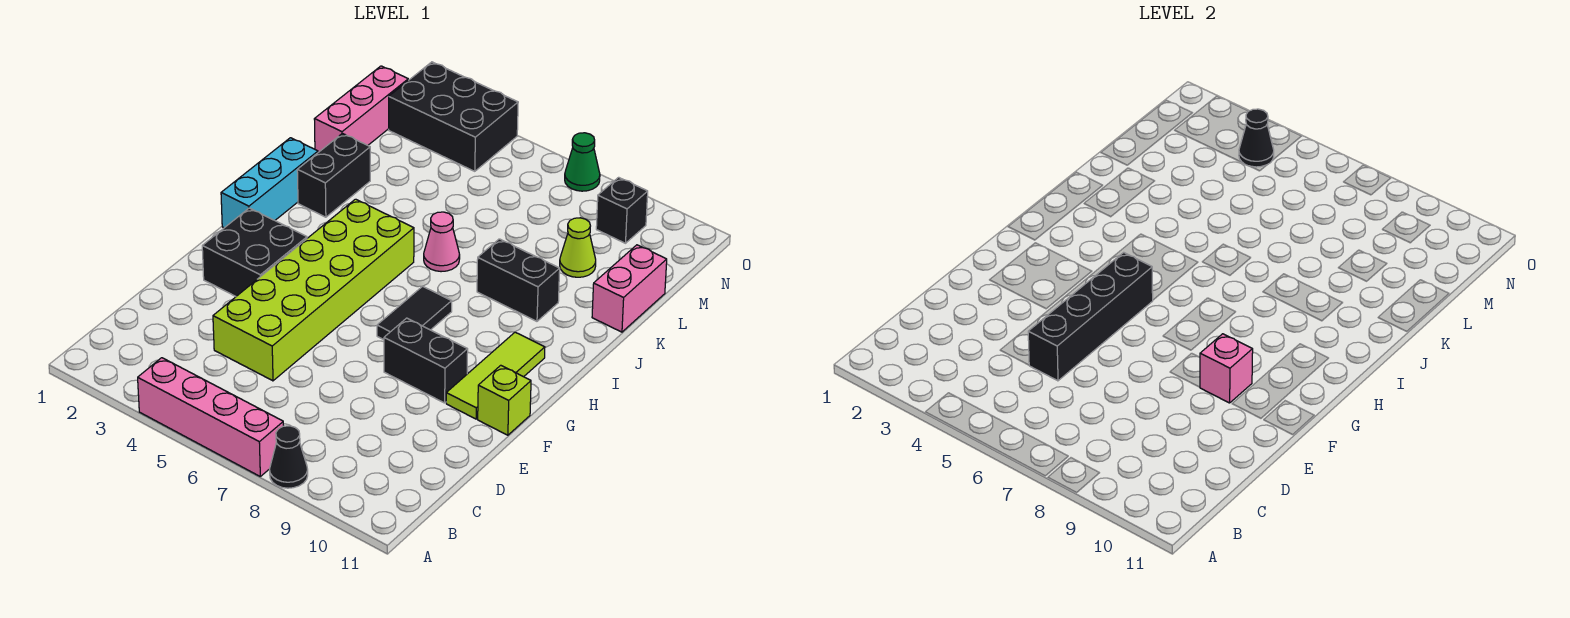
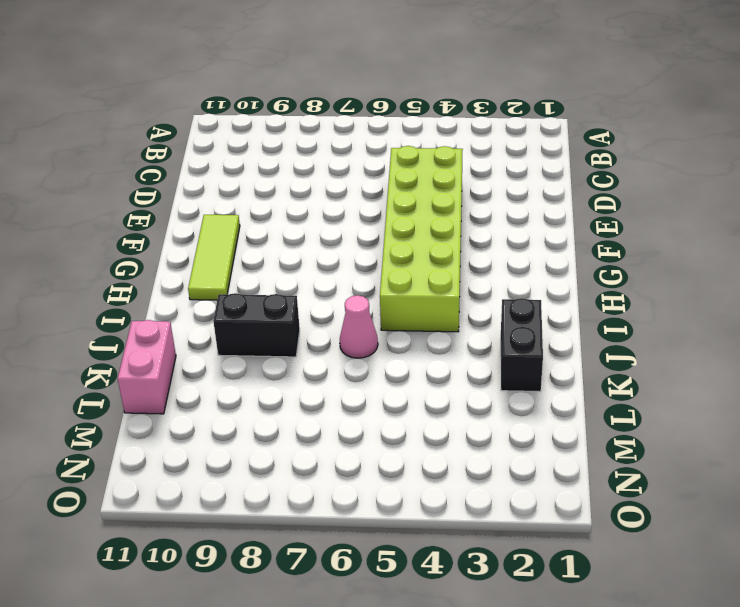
none -> pink brick A4:A7 level 1
none -> black cone A8 level 1
none -> black brick F2:G3 level 1

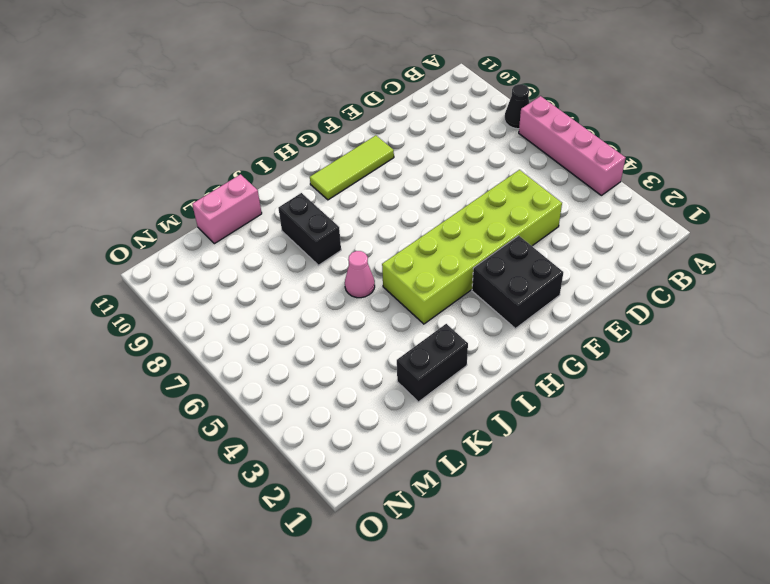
none -> black brick F8:F9 level 1
none -> lime brick F11 level 1
none -> black tile G7:H7 level 1

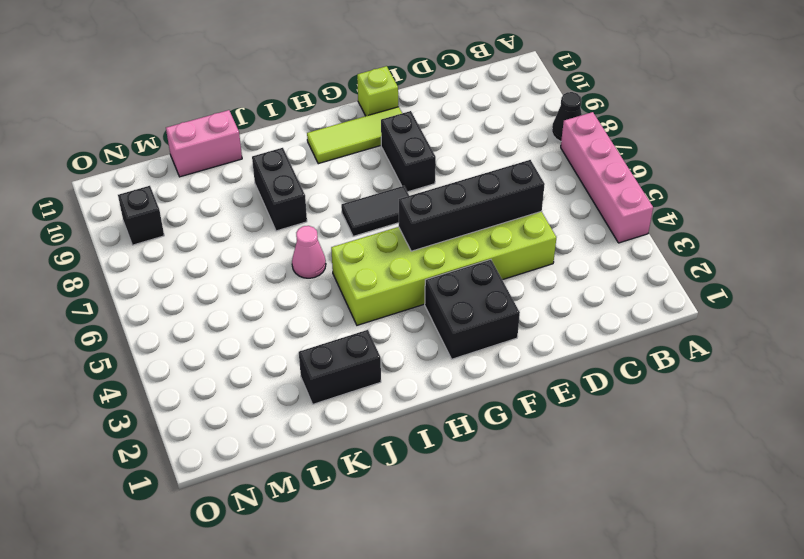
none -> cyan brick H1:J1 level 1
none -> pink brick L1:N1 level 1
none -> lime cone L9 level 1

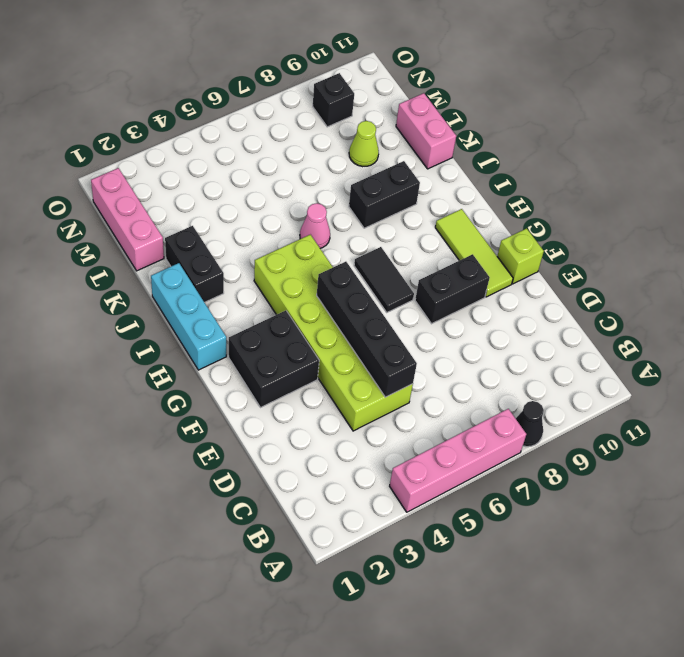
none -> black brick N2:O4 level 1
none -> green cone O7 level 1
none -> pink brick F9 level 2

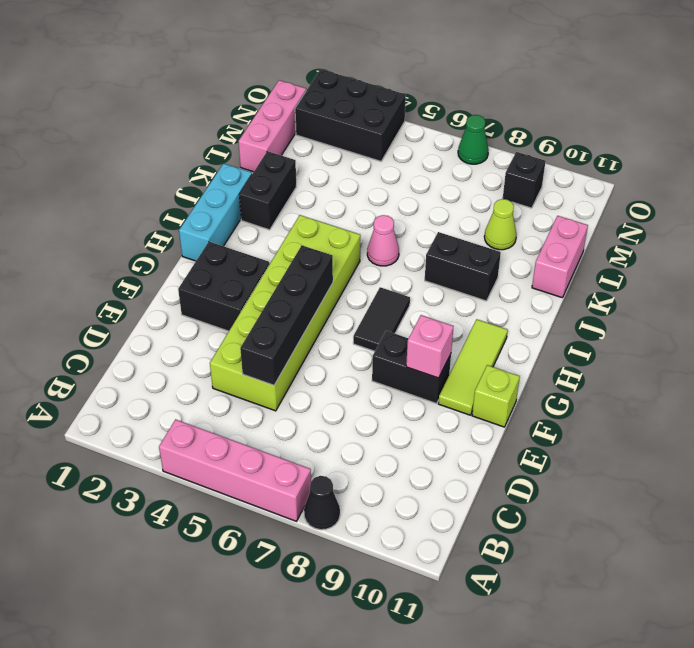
none -> black cone N4 level 2

